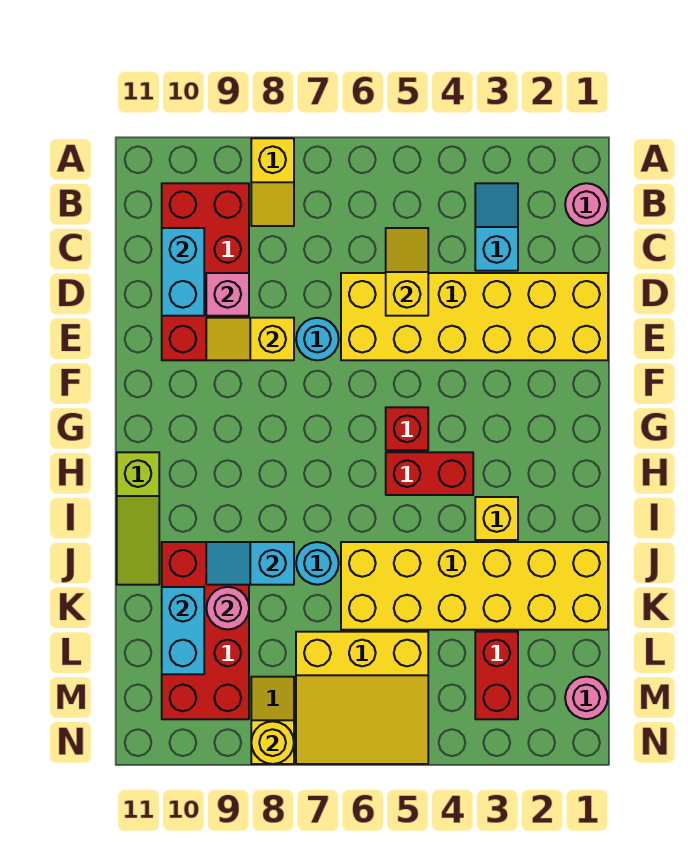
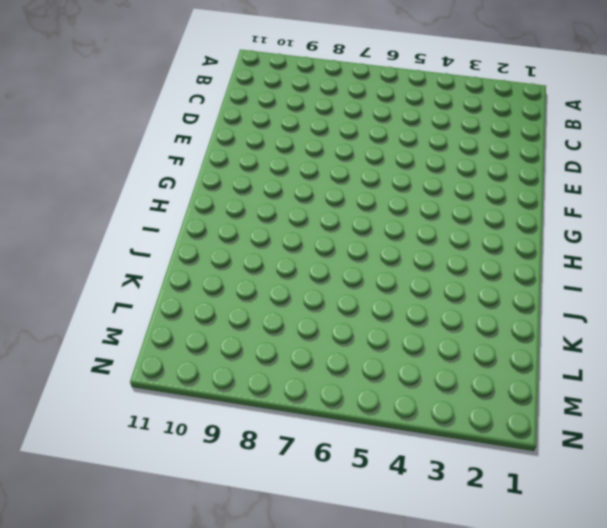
none -> yellow slope A8:B8 level 1 top A
none -> pink round brick B1 level 1
none -> cyan slope B3:C3 level 1 top C

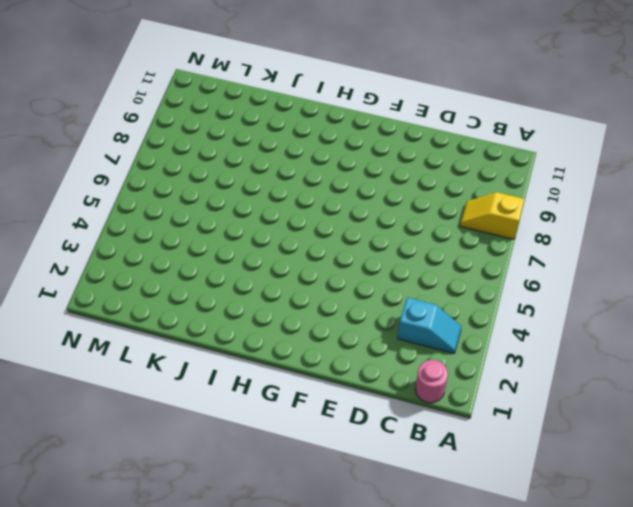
none -> red brick B9:E10 level 1
none -> yellow brick D1:E6 level 1
none -> cyan round brick E7 level 1

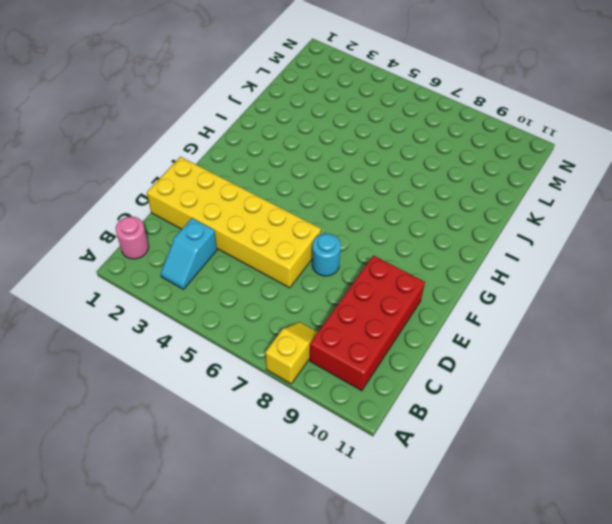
none -> red brick G5 level 1
none -> red brick H4:H5 level 1
none -> lime slope H11:J11 level 1 top H

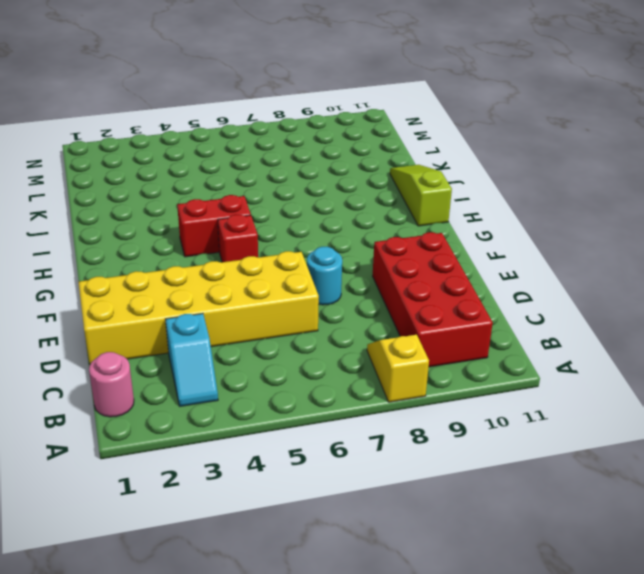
none -> yellow brick I3 level 1
none -> yellow brick J1:K6 level 1
none -> cyan round brick J7 level 1

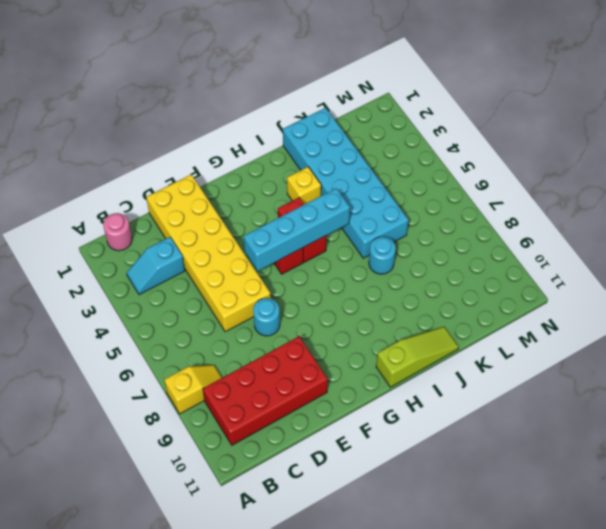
cyan brick F5:I5 level 2 -> none
cyan brick J1:K6 level 1 -> yellow brick J1:K6 level 1
none -> red brick J9:M10 level 1
none -> red brick L3:M3 level 1
none -> yellow slope L5:N7 level 1 top L

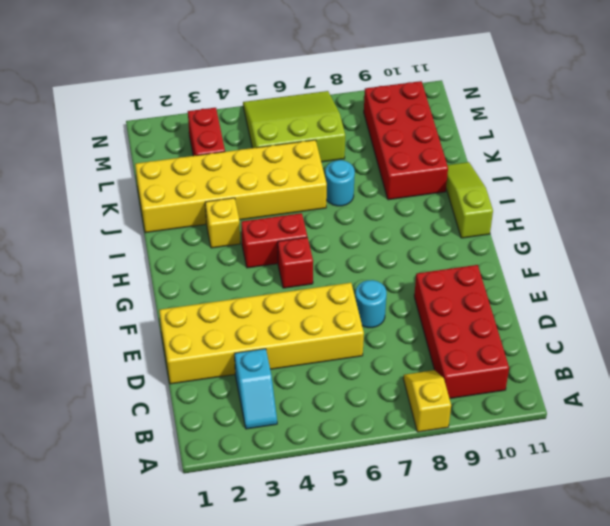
lime slope L5:N7 level 1 top L -> yellow slope L5:N7 level 1 top L
none -> pink round brick B1 level 1
none -> pink round brick M1 level 1
none -> yellow slope M8:N8 level 1 top N

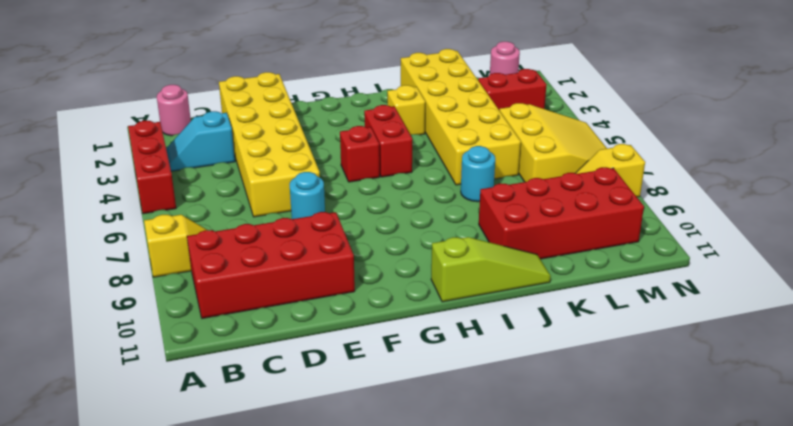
red brick A3:A5 level 1 -> none
none -> yellow slope C5:D5 level 2 top D
none -> cyan brick C10:D10 level 2
none -> pink brick D9 level 2

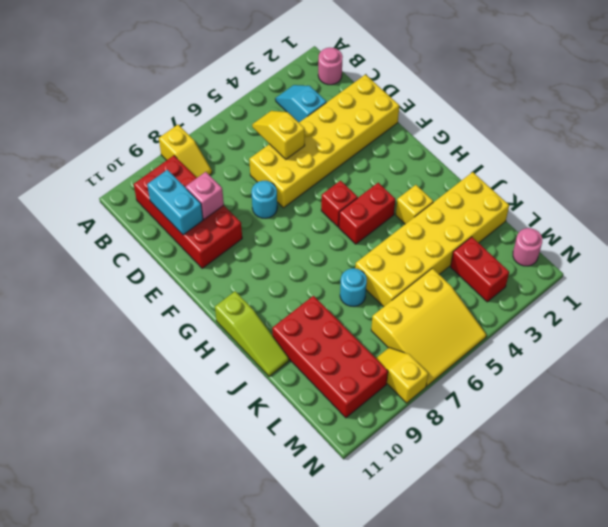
none -> yellow slope E8:E9 level 2 top 8
none -> cyan slope J8:J9 level 2 top 8
none -> pink round brick K9 level 2

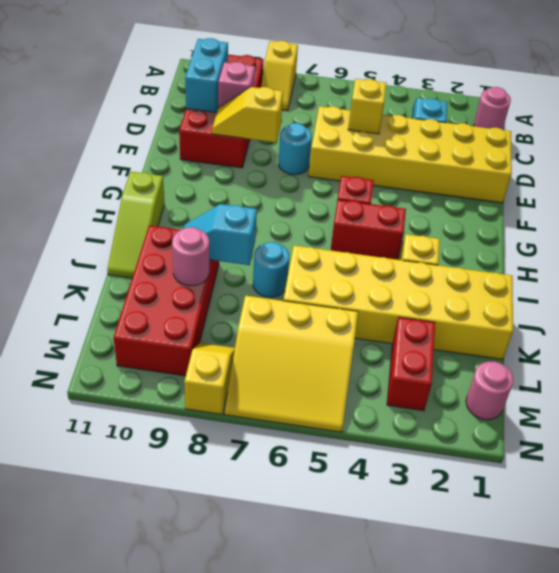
none -> cyan brick K10:L10 level 2
none -> yellow round brick N8 level 2

